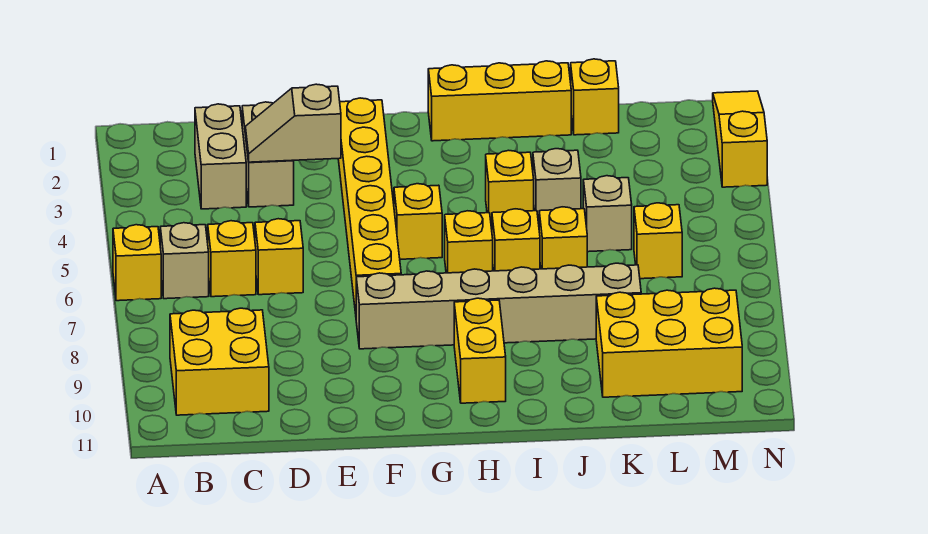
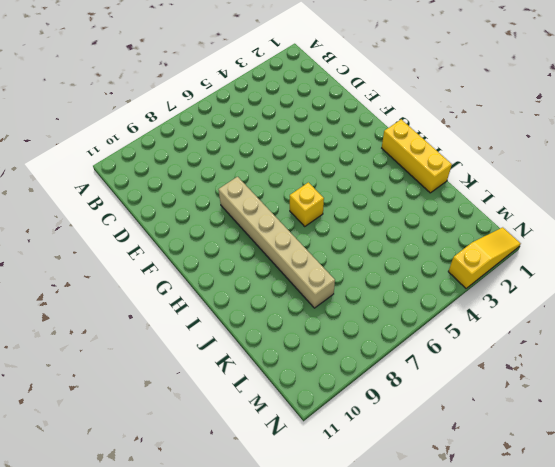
none -> yellow brick A6 level 1
none -> tan brick B6 level 1
none -> yellow brick B9:C10 level 1

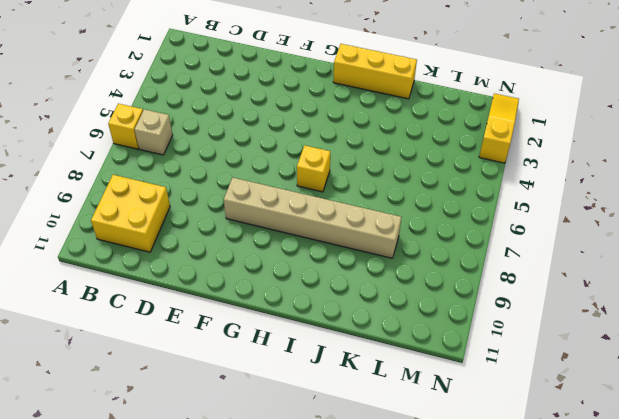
none -> tan brick C2:C3 level 1
none -> yellow brick C6 level 1
none -> tan brick D2:D3 level 1

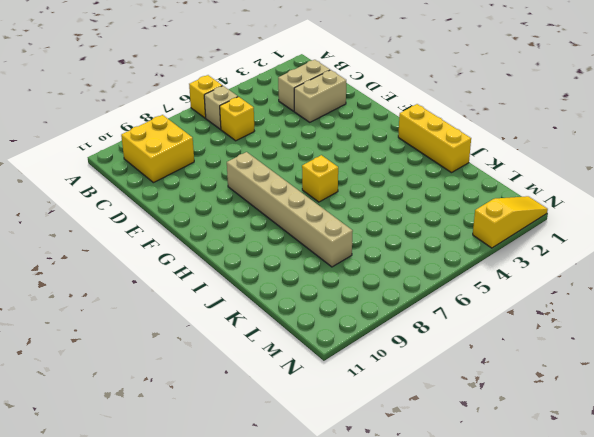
none -> yellow brick D6 level 1
none -> yellow brick F2:F7 level 1
none -> yellow brick G5 level 1

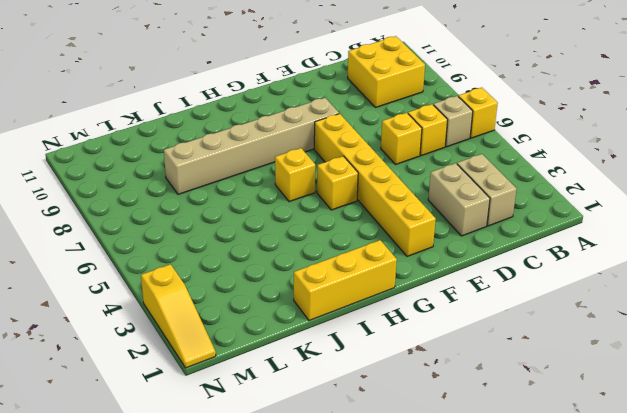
none -> yellow brick H9:H10 level 1
none -> yellow brick I4 level 1
none -> yellow brick I6 level 1

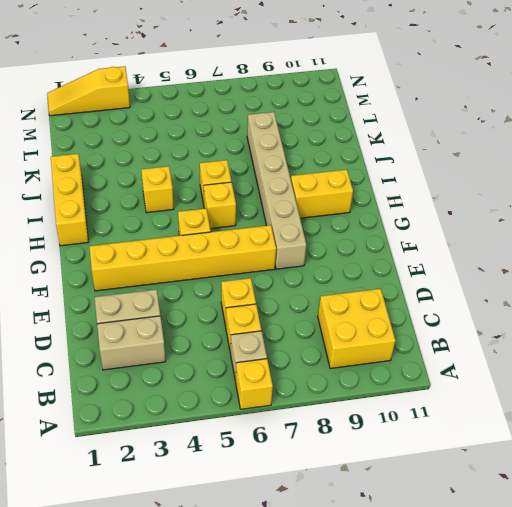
none -> tan brick J4 level 1
none -> yellow brick J6 level 1
none -> yellow brick K1 level 1

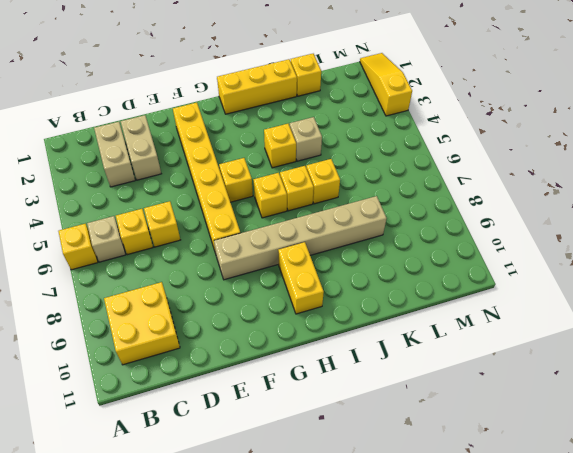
none -> tan brick K5 level 1
none -> yellow brick K9:M10 level 1
none -> yellow brick L6 level 1

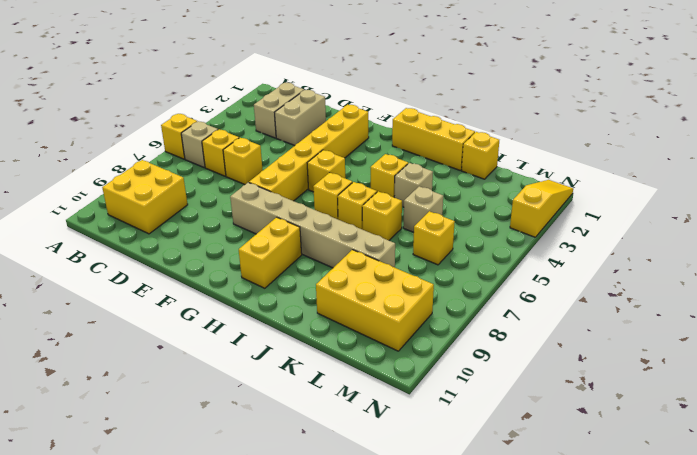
none -> tan slope D3:E3 level 2 top E

